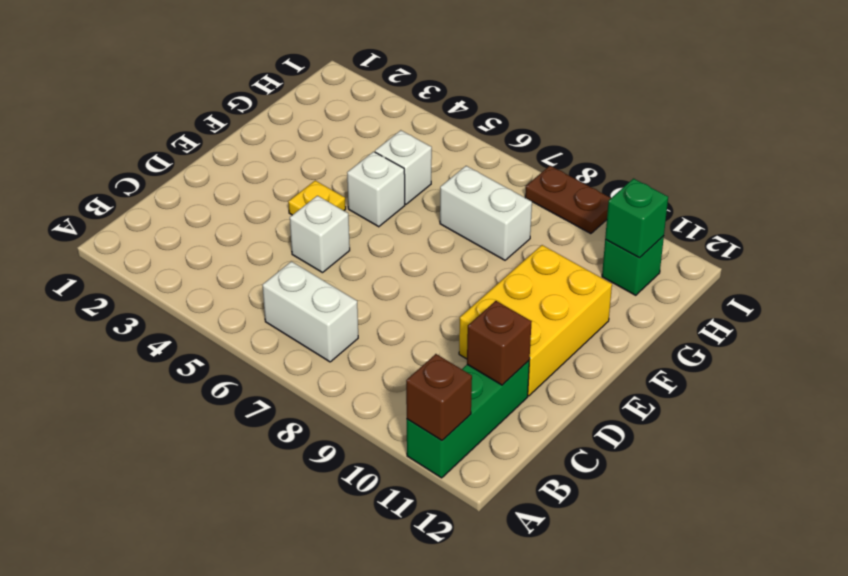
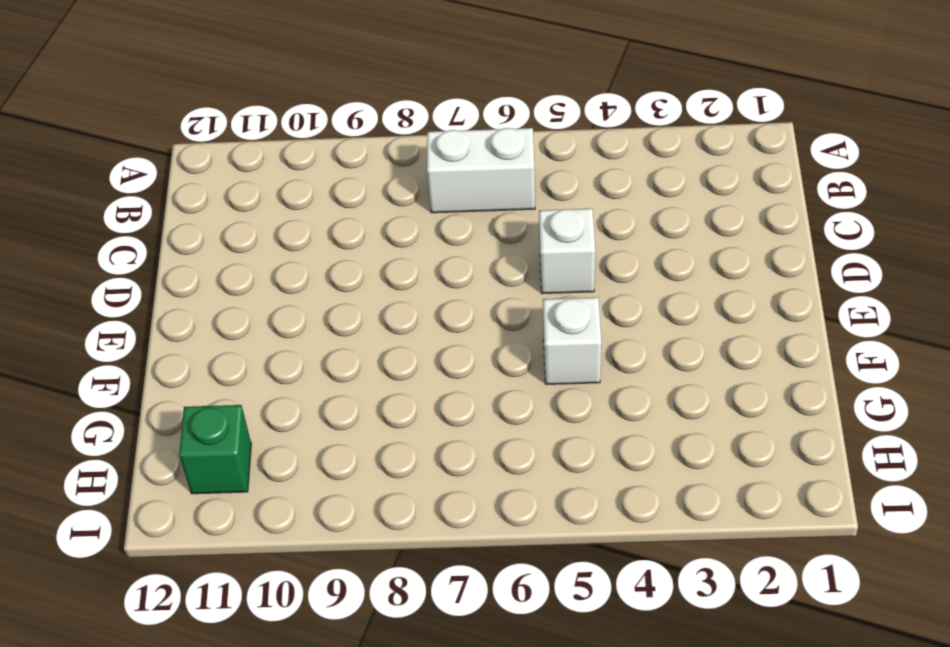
none -> green brick A11:C11 level 1
none -> yellow brick D10:F11 level 1
none -> yellow plate E4 level 1

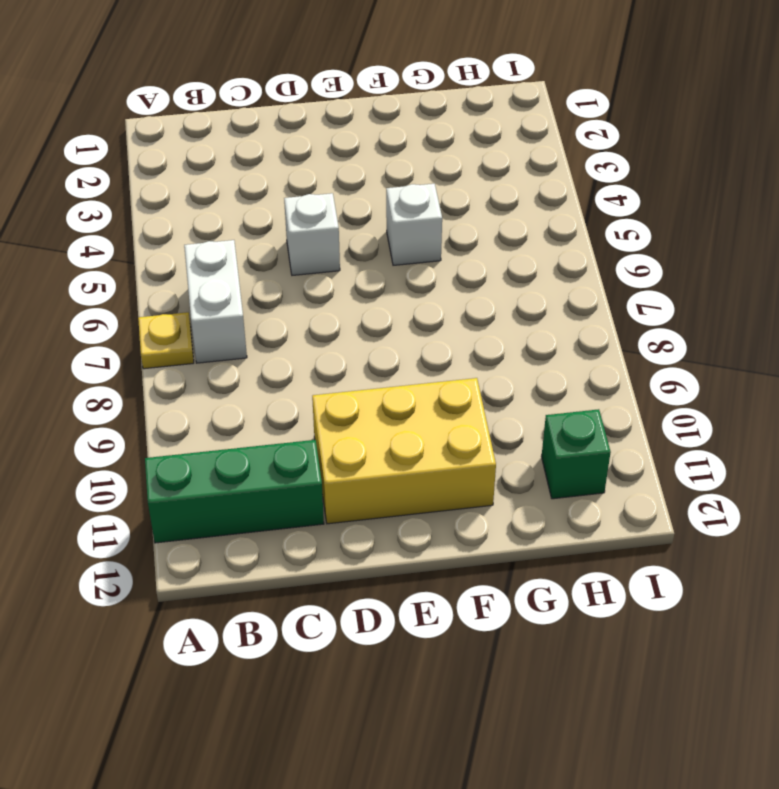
yellow plate A7 level 1 -> yellow plate E4 level 1
none -> white brick G5 level 1
none -> white brick G7:G8 level 1
none -> brown plate I8:I9 level 1

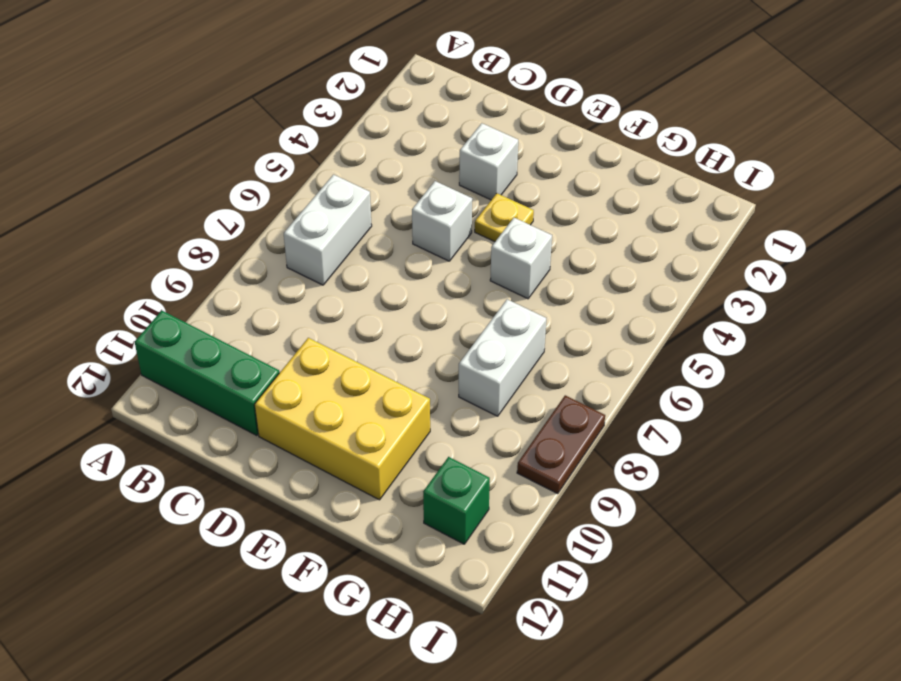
white brick D3 level 1 -> white brick G5 level 1
none -> brown brick A11 level 2
none -> brown brick C11 level 2
none -> green brick H11 level 2

